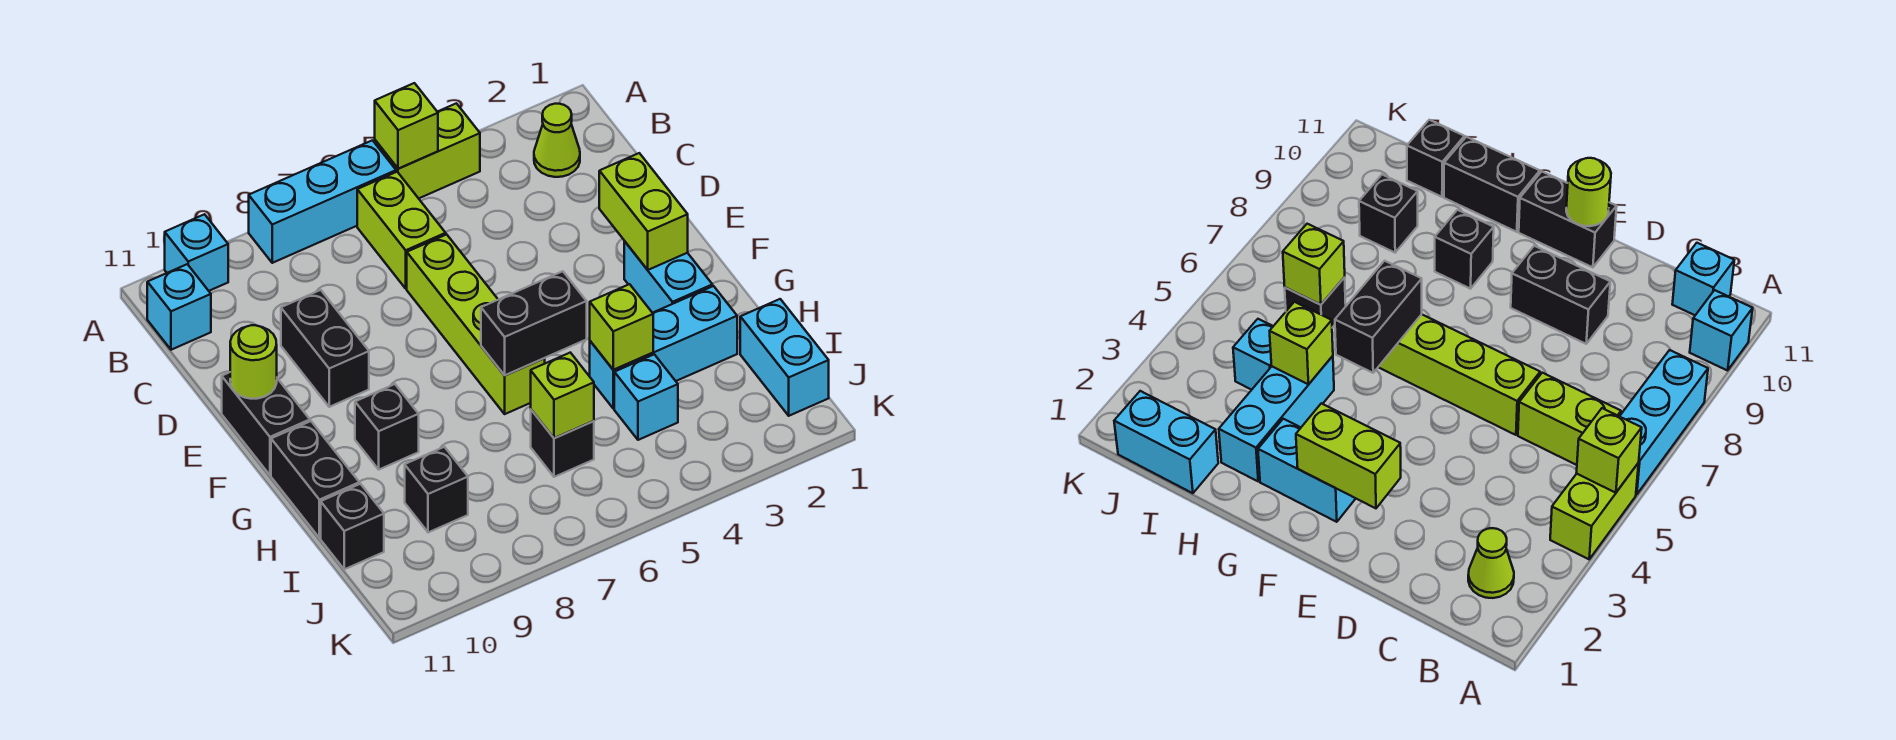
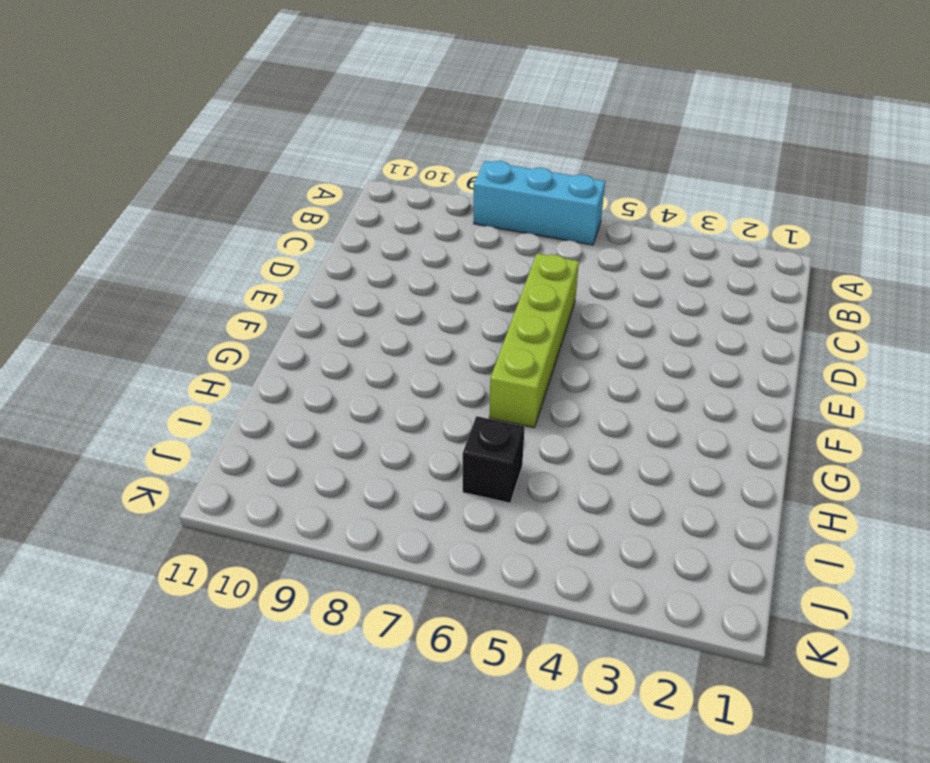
none -> lime brick A4:A5 level 1
none -> cyan brick A10 level 1
none -> lime cone B2 level 1

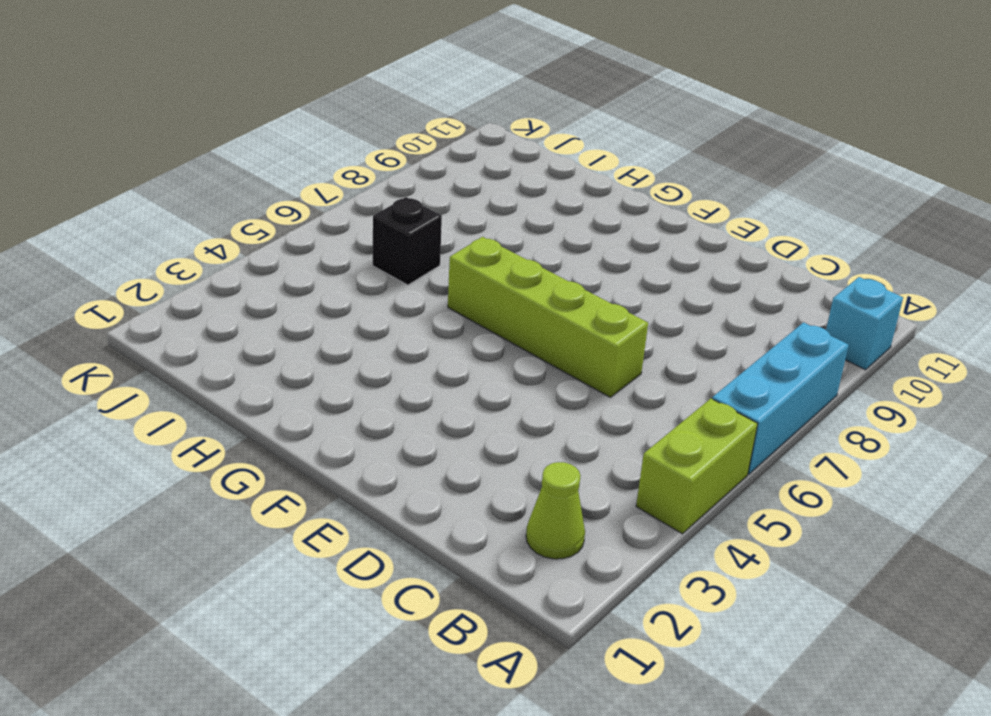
none -> lime brick B6:C6 level 1
none -> cyan brick B11 level 1
none -> black brick D9:E9 level 1

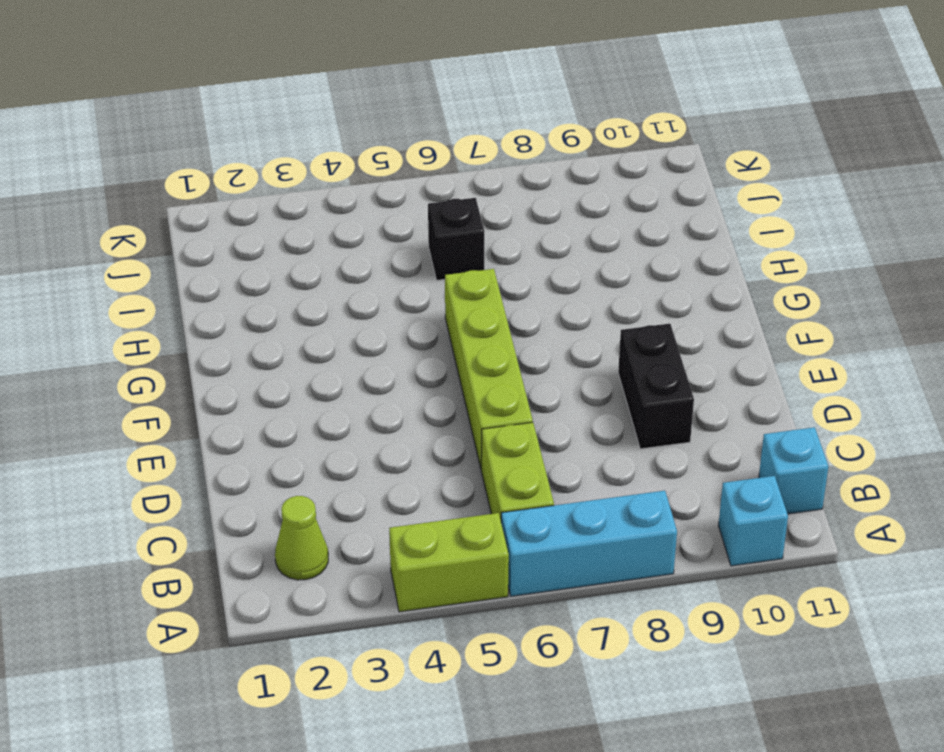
none -> black brick E11:F11 level 1
none -> cyan brick F2:G2 level 1
none -> black brick G9 level 1

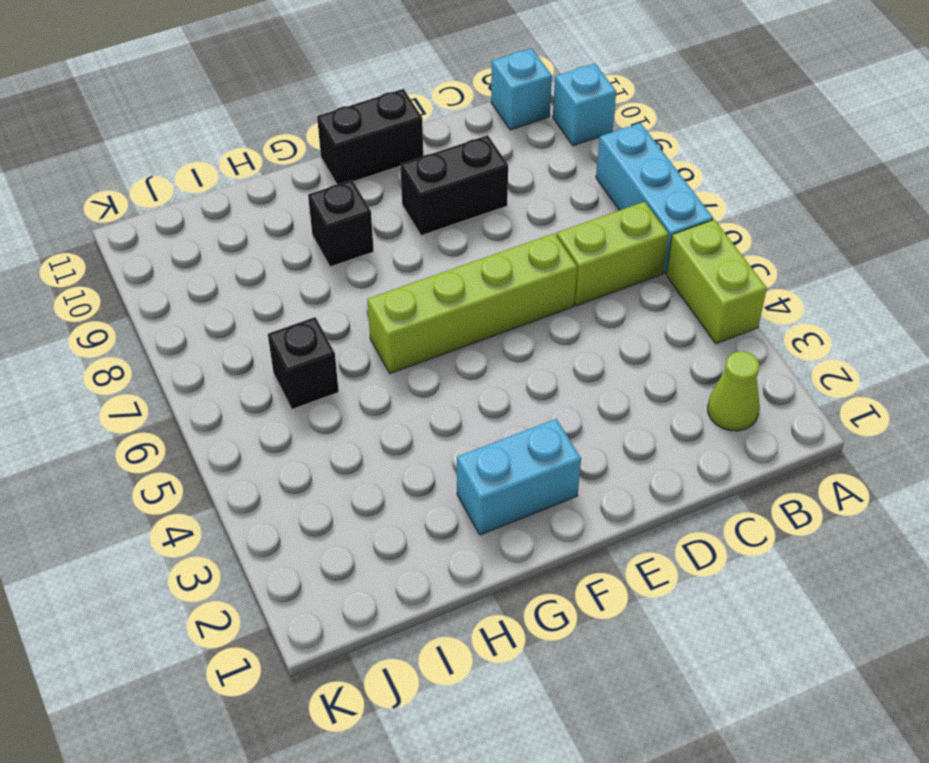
none -> black brick G11:H11 level 1
none -> cyan brick H2:H4 level 1
none -> cyan brick I1:J1 level 1

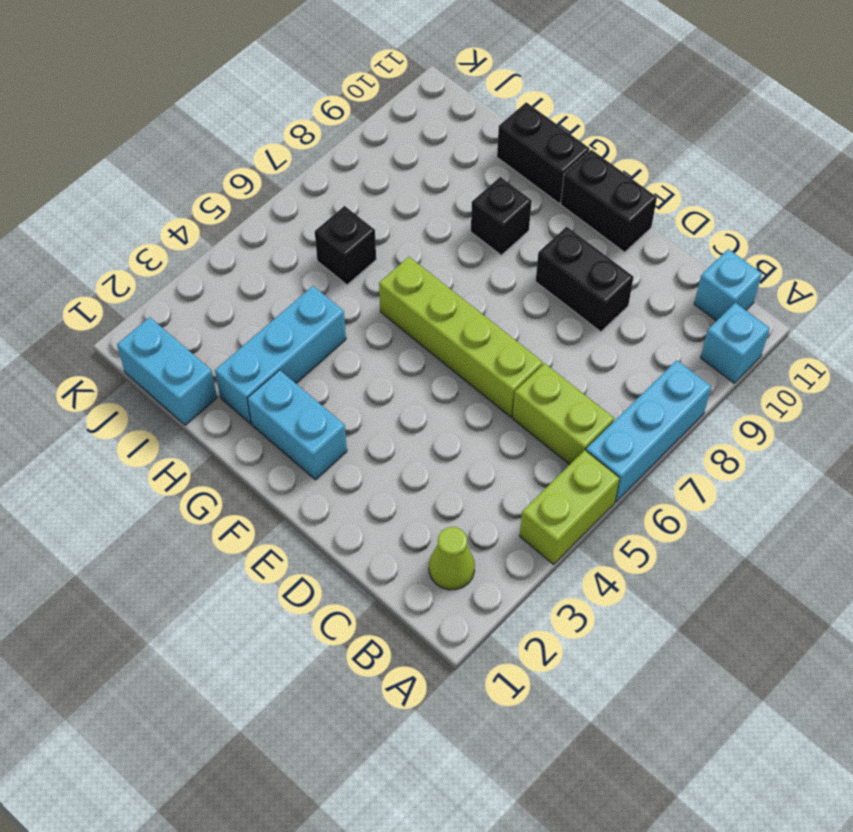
none -> cyan brick I4 level 1
none -> black brick I9 level 1
none -> black brick I11 level 1

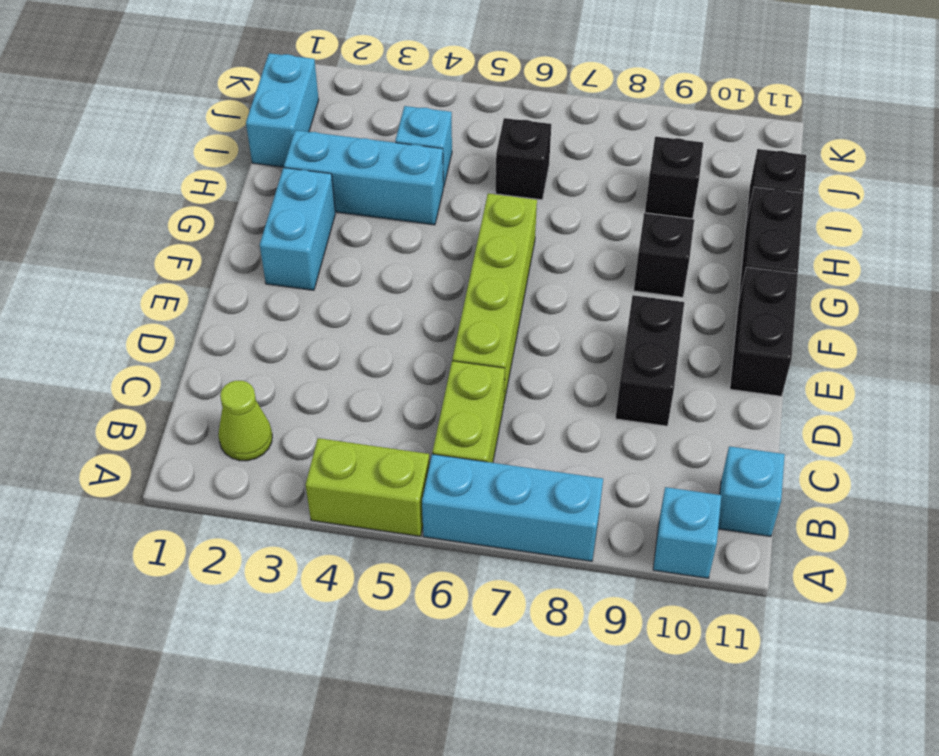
none -> lime brick A5 level 2
none -> lime brick E2:F2 level 2
none -> lime round brick E11 level 2

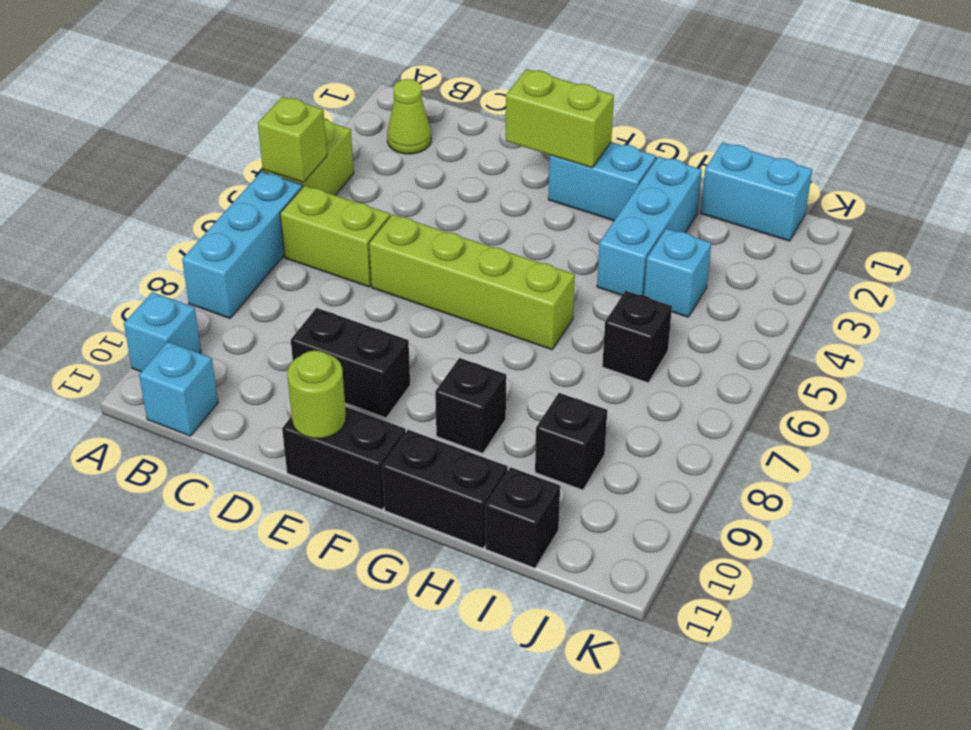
none -> black brick G5:G6 level 2
none -> lime brick H4 level 2
none -> lime brick I6 level 2

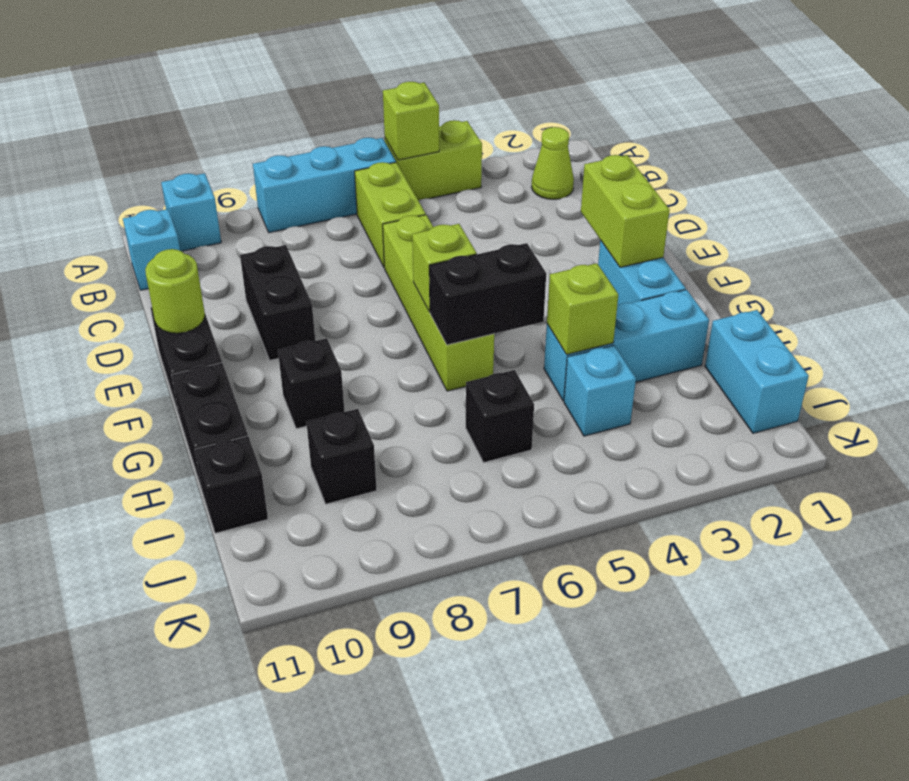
lime brick F6 level 2 -> lime brick I6 level 2

